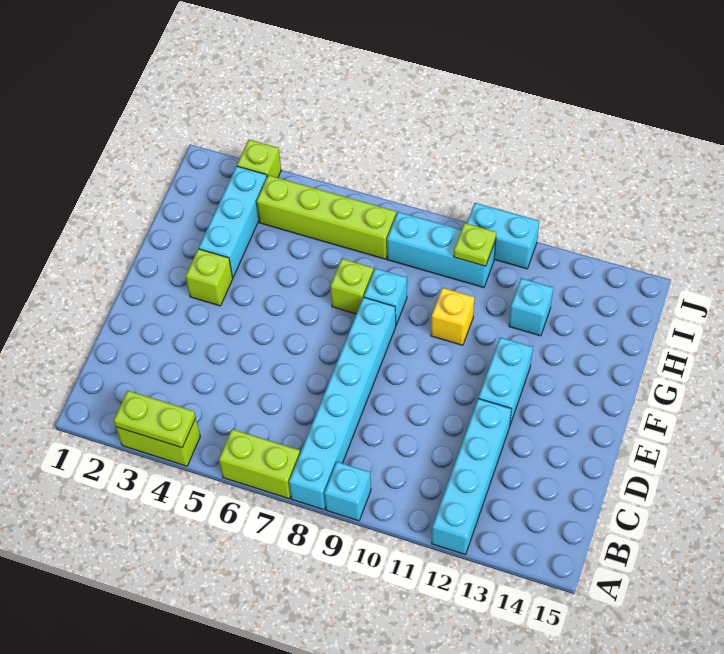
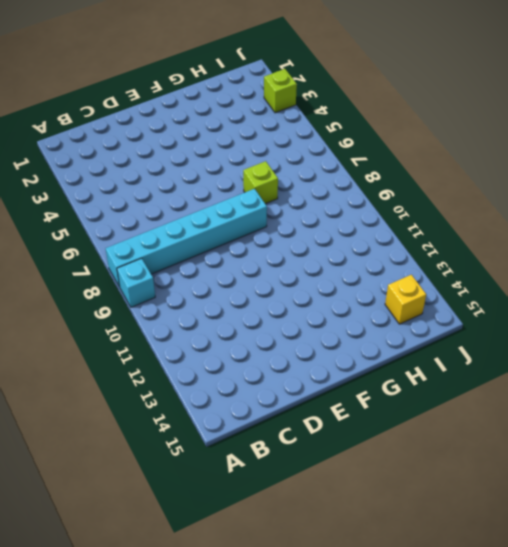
yellow brick I14 level 1 -> yellow brick G10 level 1
none -> lime brick A3:A4 level 1
none -> lime brick A6:A7 level 1
none -> cyan brick A12:D12 level 1

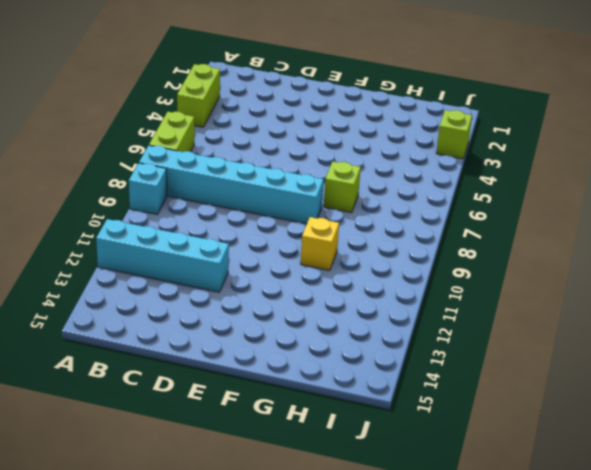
none -> cyan brick E12:F12 level 1
none -> lime brick F3 level 1
none -> cyan brick G3:I3 level 1

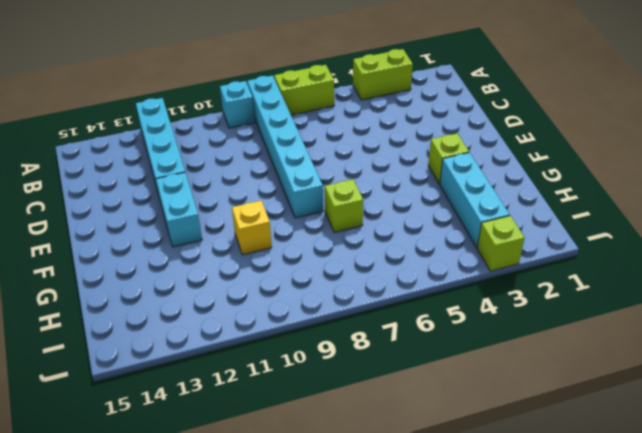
none -> cyan brick G8 level 1
none -> cyan brick H12 level 1
none -> lime brick I4:I7 level 1

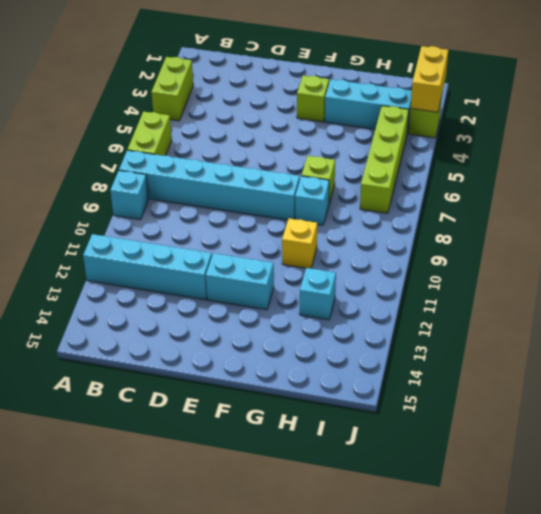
yellow brick J2:J3 level 2 -> none
none -> cyan brick I8:I10 level 1
none -> cyan brick J10:J11 level 1
none -> lime plate A3:A4 level 2

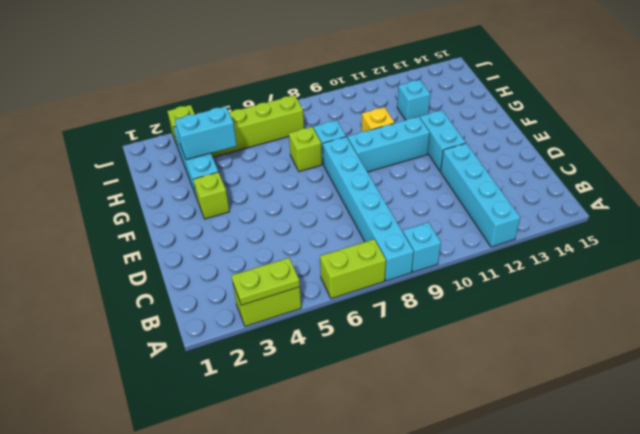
cyan brick F9:F11 level 1 -> cyan brick I8:I10 level 1
cyan brick H3:H4 level 2 -> cyan brick J10:J11 level 1
none -> lime plate I10 level 2

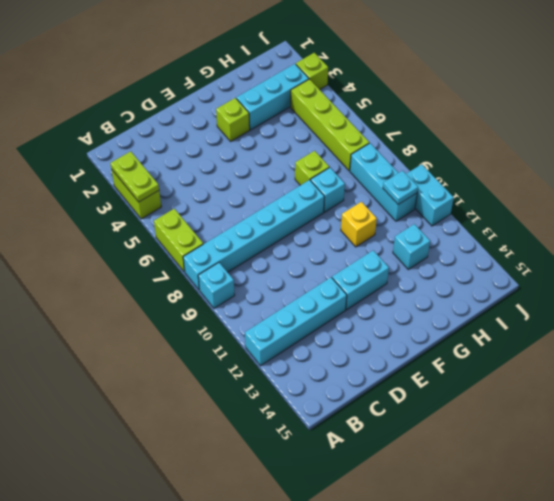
cyan plate I10 level 2 -> lime plate I10 level 2

